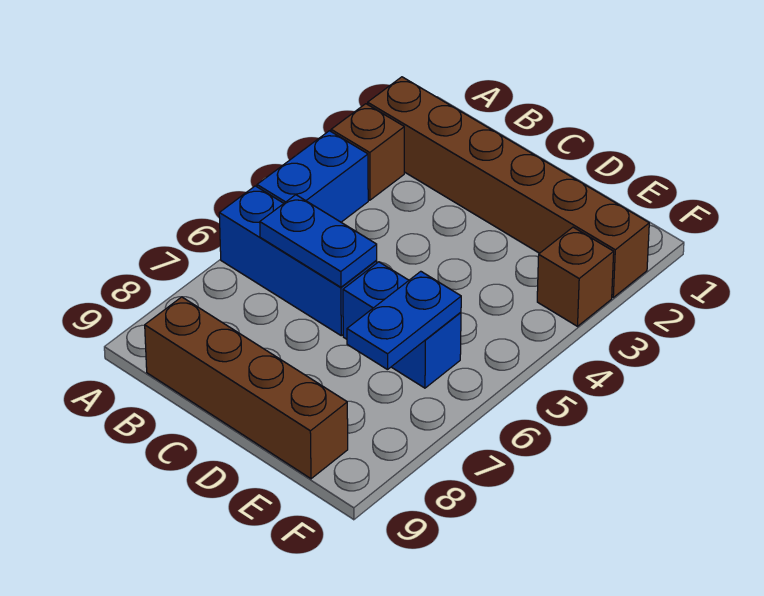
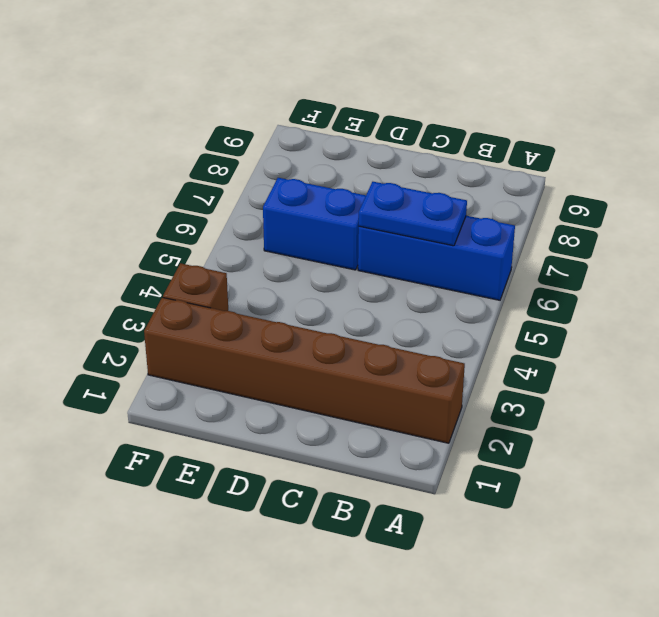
none -> brown brick A3 level 1
none -> blue brick A4:A5 level 1

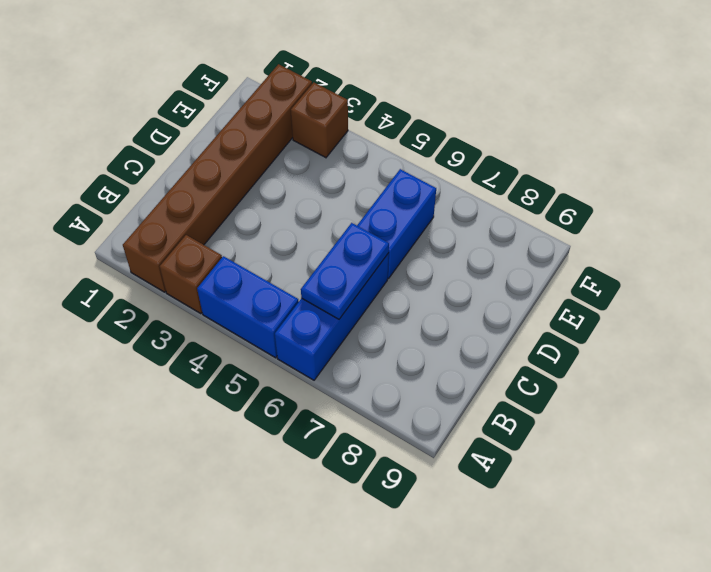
none -> brown brick B9:E9 level 1
none -> blue plate E6:E7 level 2

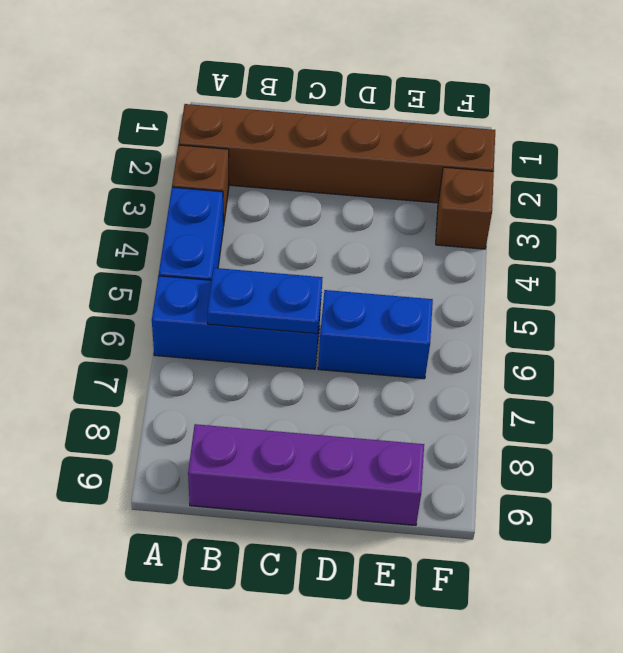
purple brick B9:E9 level 1 -> brown brick B9:E9 level 1
none -> blue plate E6:E7 level 2

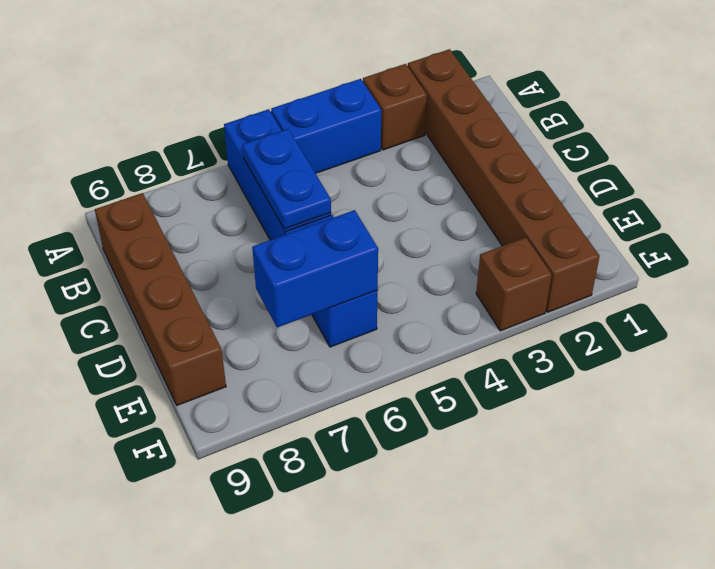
blue brick E6:E7 level 2 -> blue plate E6:E7 level 2

